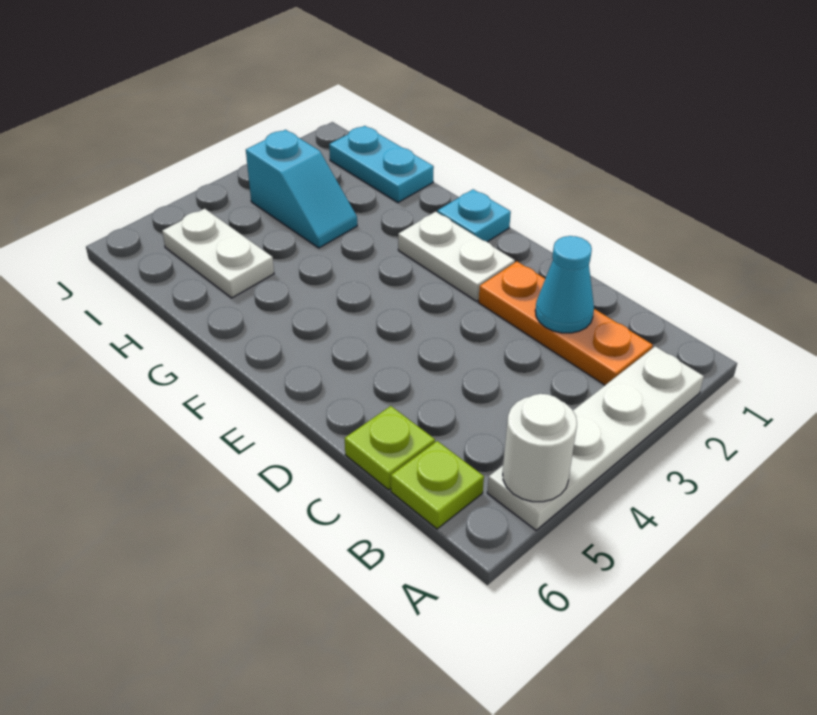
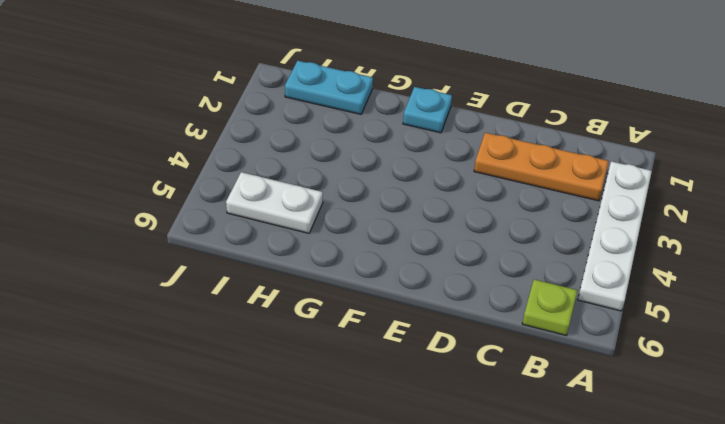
none -> lime plate C6 level 1
none -> white plate E2:F2 level 1

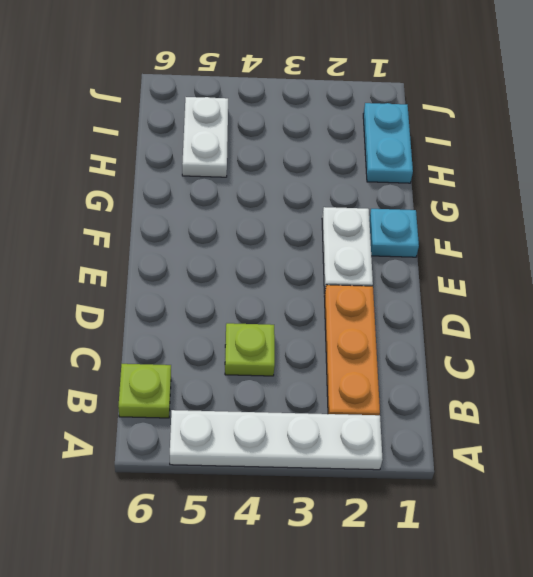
lime plate C4 level 1 -> lime plate C6 level 1
none -> cyan slope H3:I3 level 1 top I
none -> white round brick A5 level 2

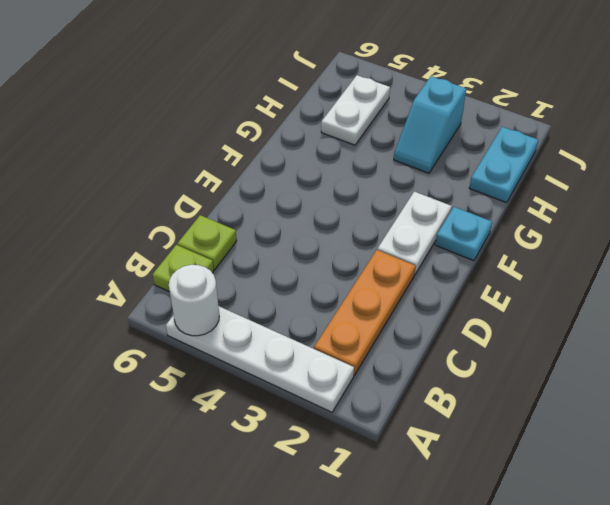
none -> cyan cone C2 level 2

